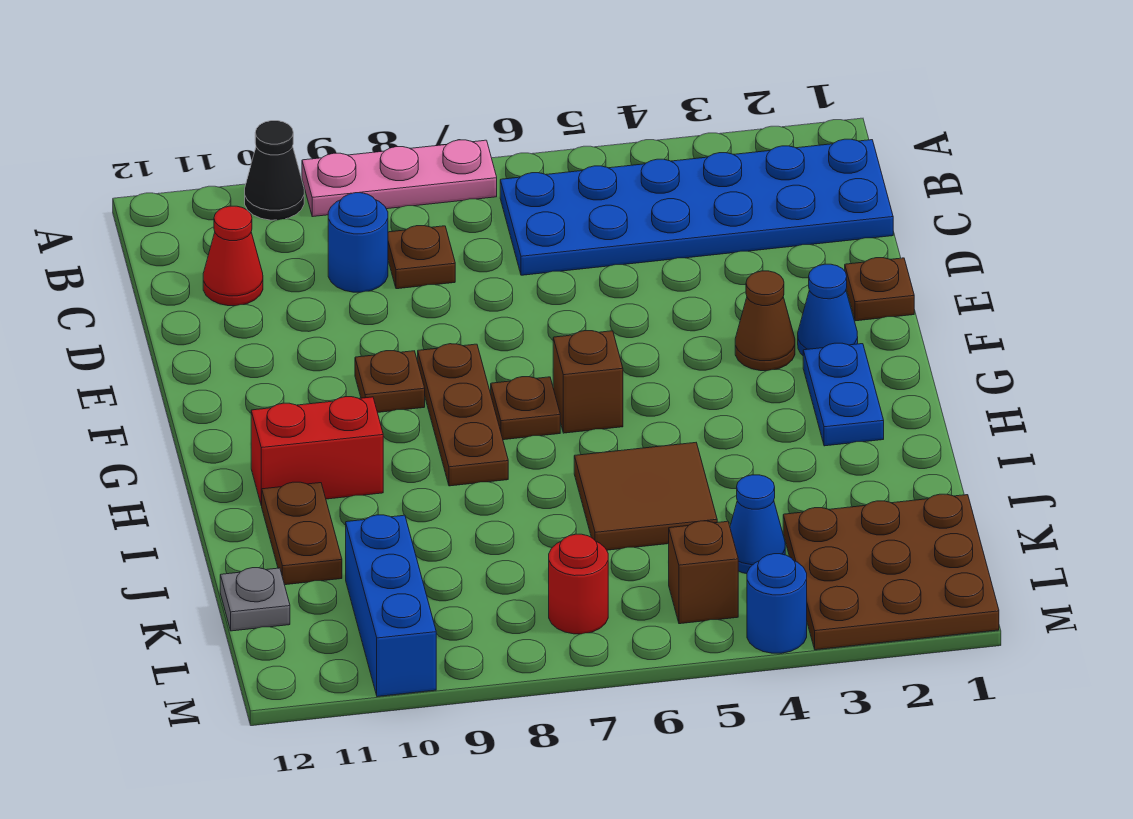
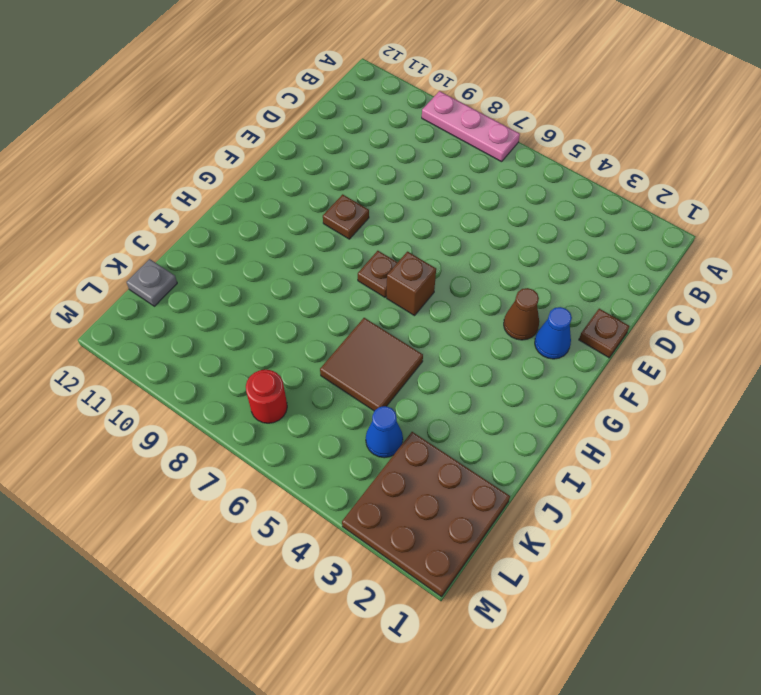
none -> black cone A10 level 1
none -> blue plate B1:C6 level 1
none -> brown plate C8 level 1

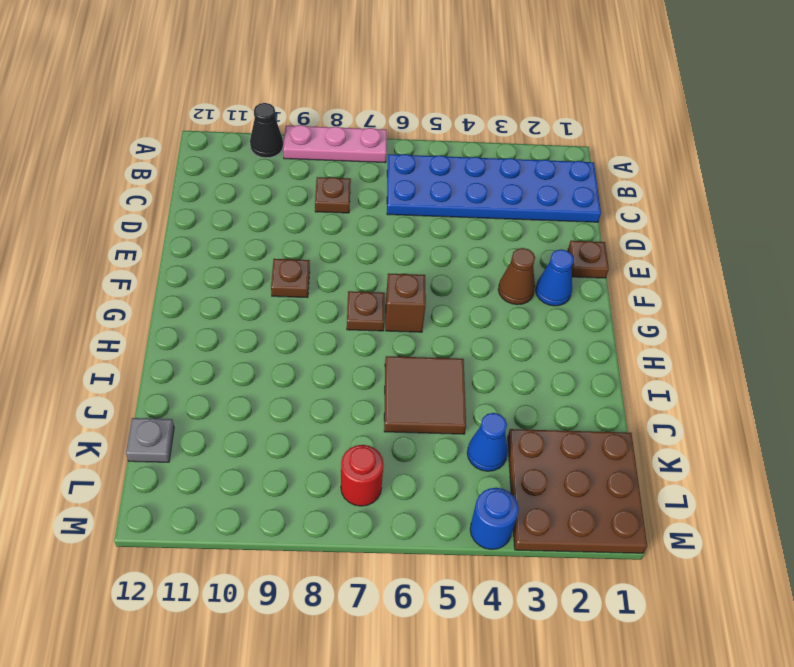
none -> blue round brick C9 level 1
none -> red cone C11 level 1
none -> brown plate F8:H8 level 1

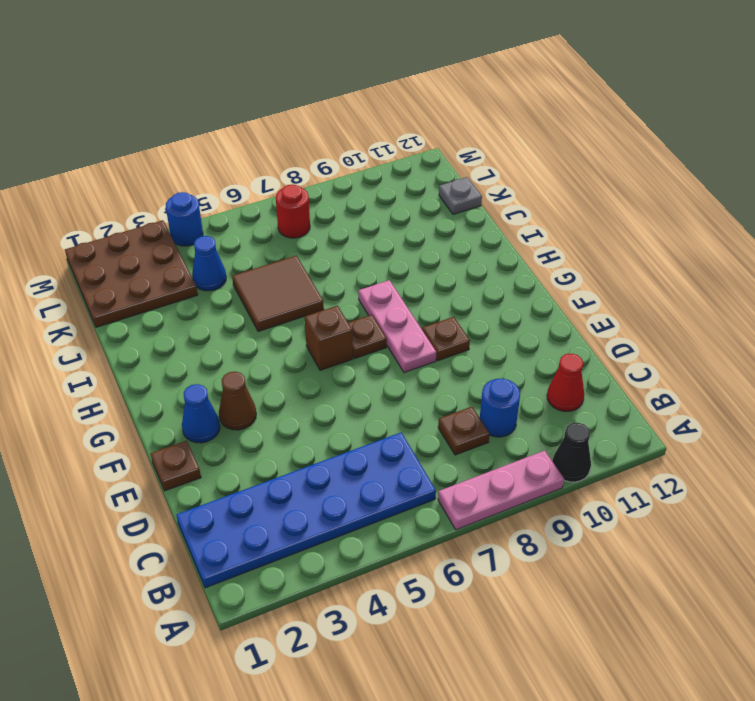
pink plate F8:H8 level 1 -> brown plate F8:H8 level 1
none -> blue plate G2:H2 level 1
none -> red brick H10:H11 level 1
none -> brown plate I11:J11 level 1

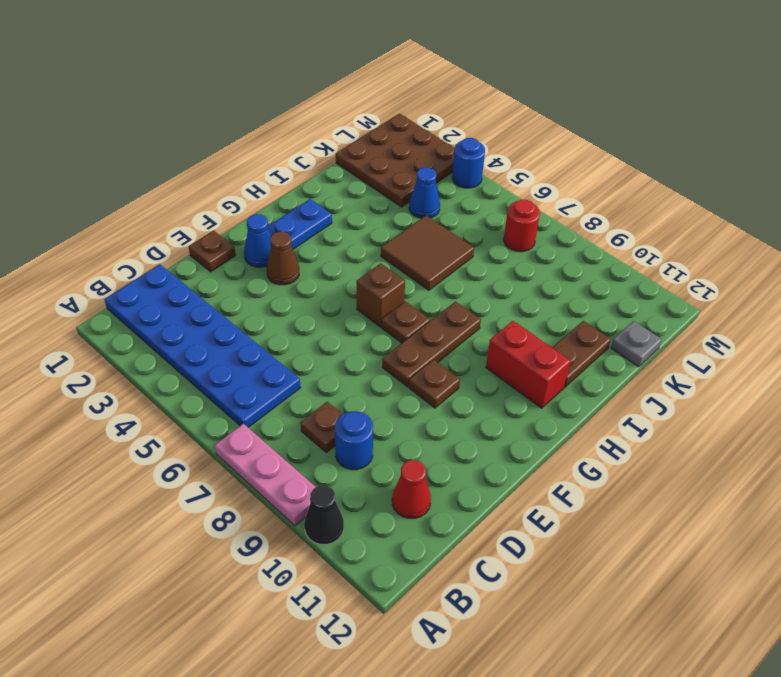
none -> blue brick K10:M10 level 1
none -> brown brick L5 level 1

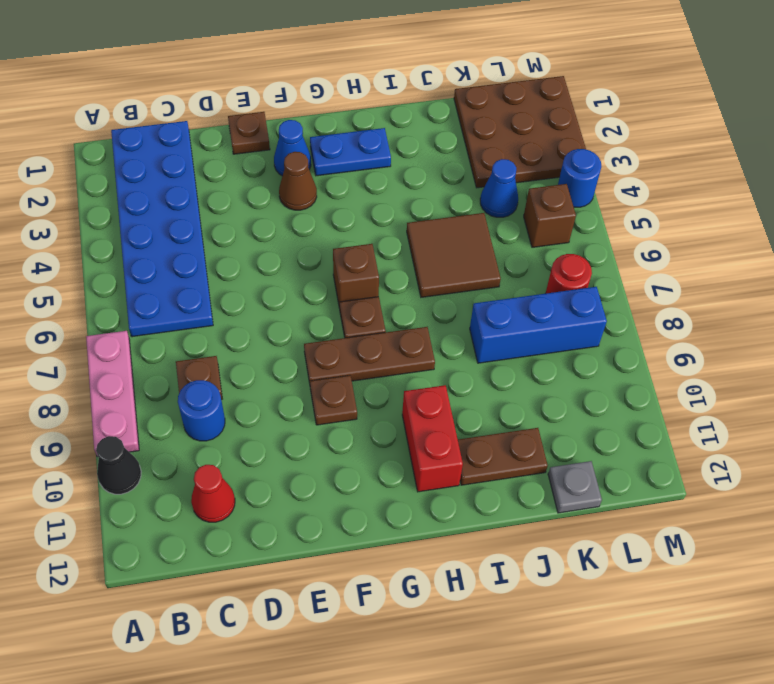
blue brick J8:L8 level 1 -> blue brick K10:M10 level 1

